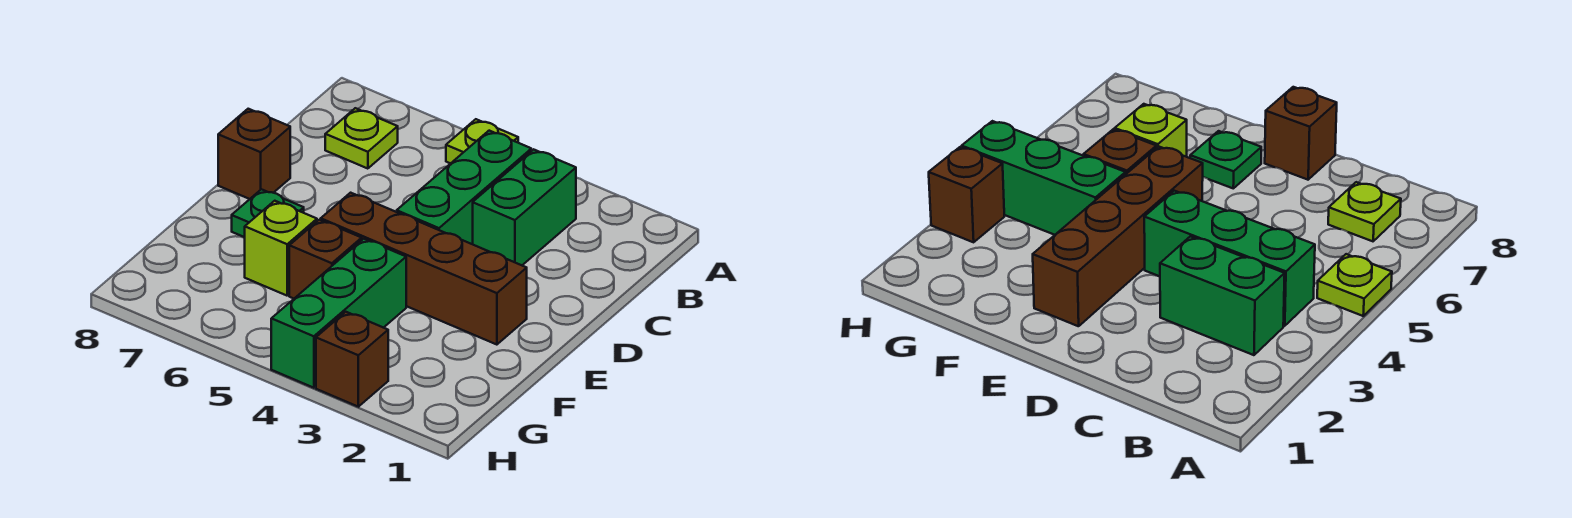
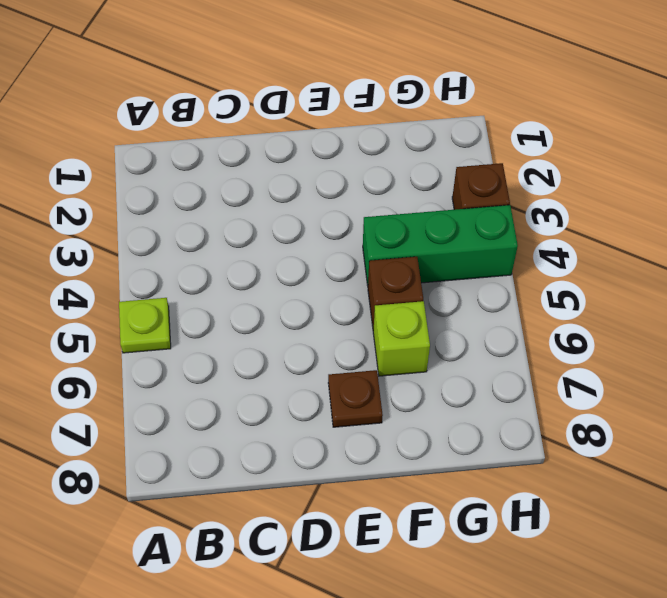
brown plate E7 level 1 -> green plate E7 level 1
none -> green brick B3:C3 level 1
none -> green brick B4:D4 level 1

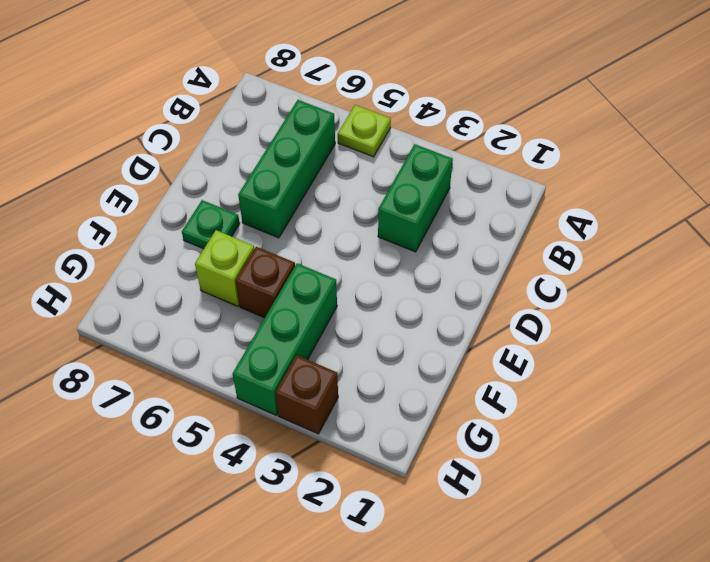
green brick B6:D6 level 1 -> green brick B4:D4 level 1
none -> lime plate B7 level 1
none -> brown brick D8 level 1

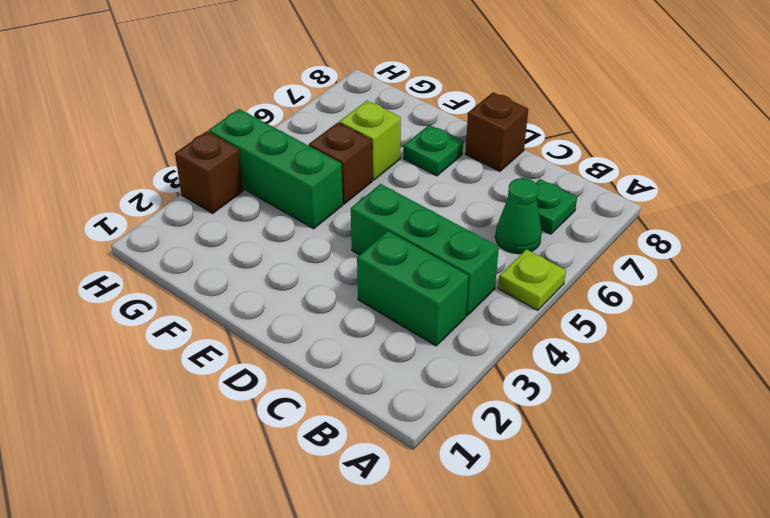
green cone B6 level 1 -> none
green plate B7 level 1 -> lime plate B7 level 1
none -> brown brick E2:E5 level 1

